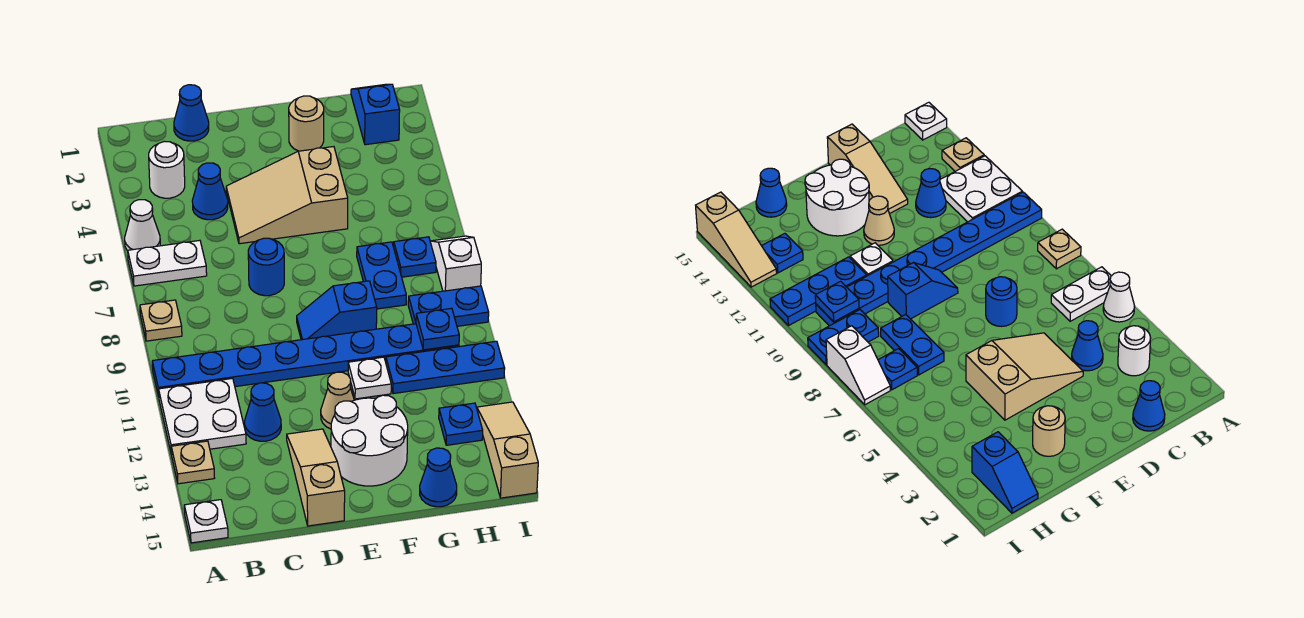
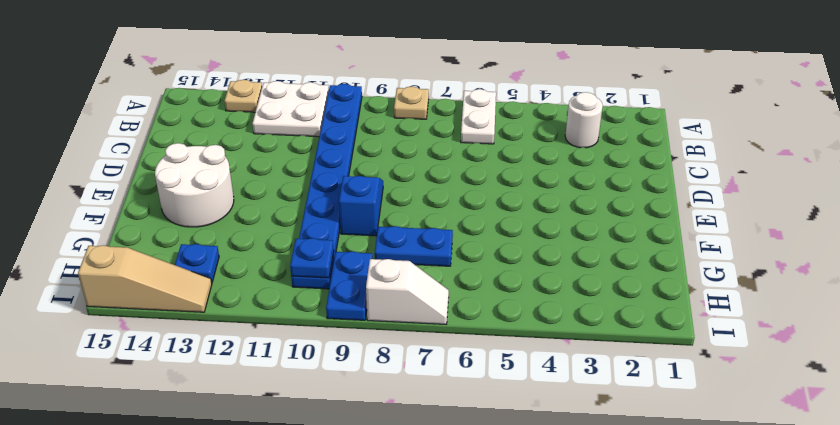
none -> white cone A5 level 1
none -> white plate A15 level 1
none -> blue cone C1 level 1

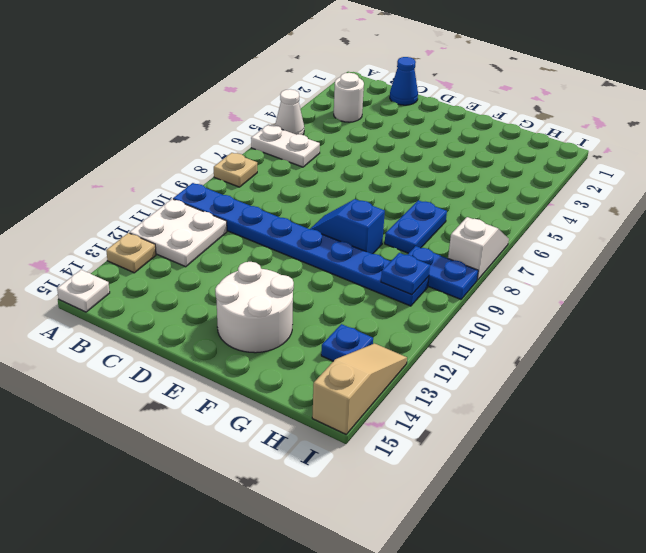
none -> blue cone C4 level 1
none -> blue cone C12 level 1
none -> tan slope D4:F5 level 1 top F

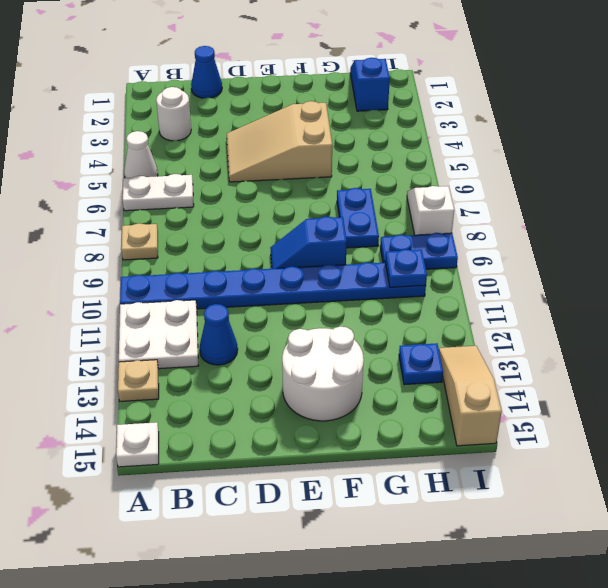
none -> blue cone C4 level 1
none -> blue round brick D7 level 1
none -> tan slope D13:D15 level 1 top 15

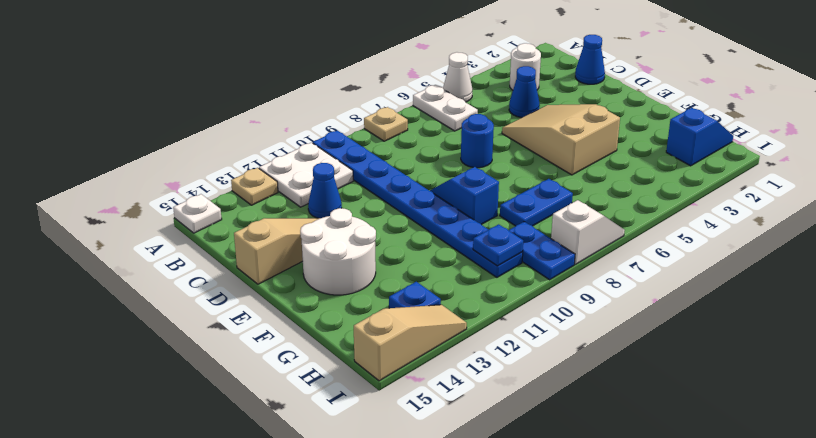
none -> tan cone E12 level 1
none -> tan round brick F2 level 1
none -> white plate F11 level 1

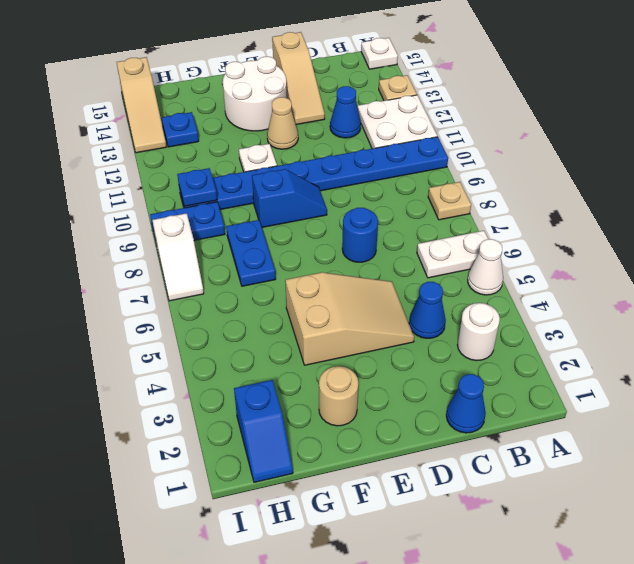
none -> blue plate G11:I11 level 1
none -> blue cone G15 level 1
none -> blue plate H7 level 1

